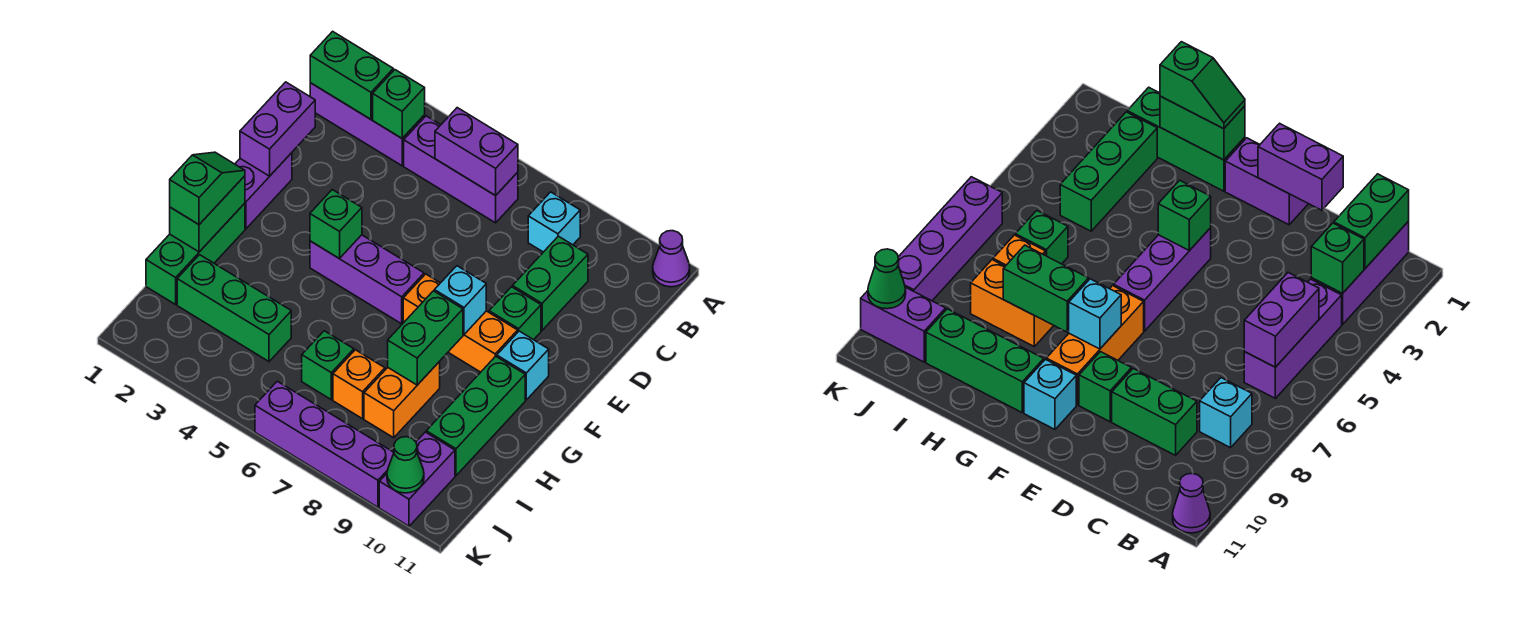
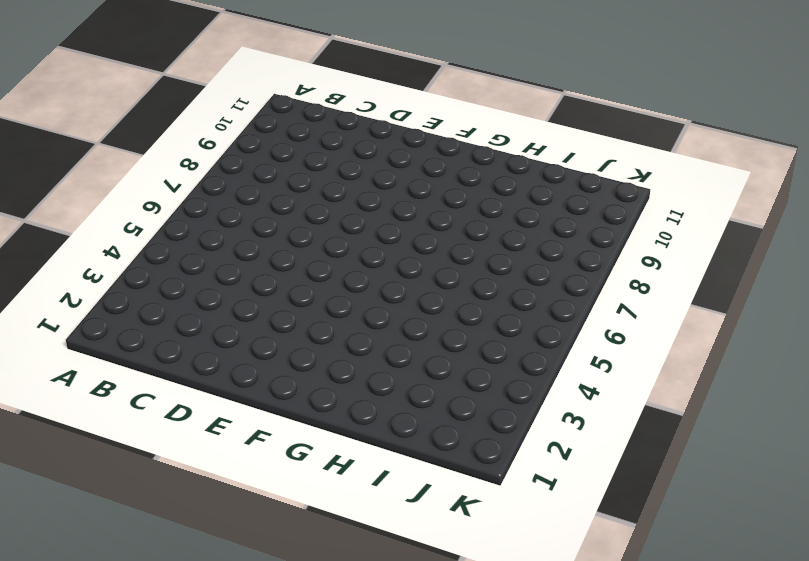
none -> purple cone A11 level 1
none -> purple brick B1:B3 level 1
none -> purple brick B4:B6 level 1

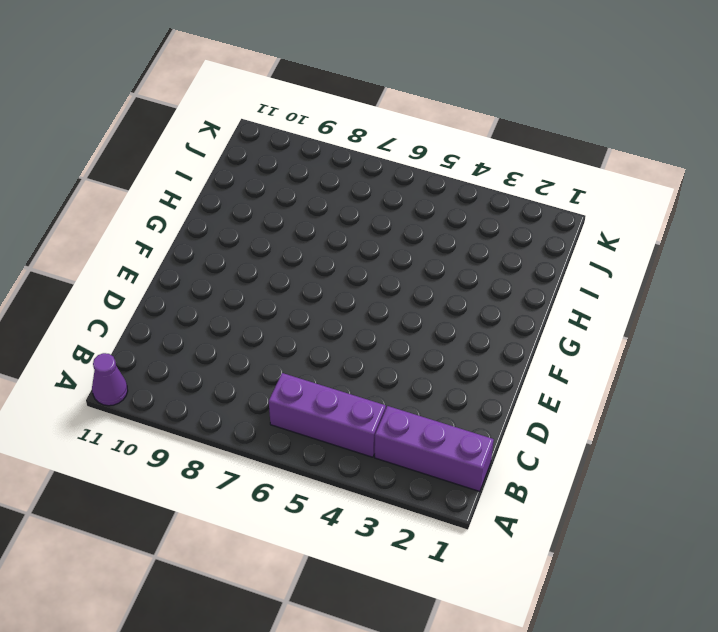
none -> cyan brick B8 level 1
none -> green brick C9:D9 level 1
none -> purple brick E1:F1 level 1

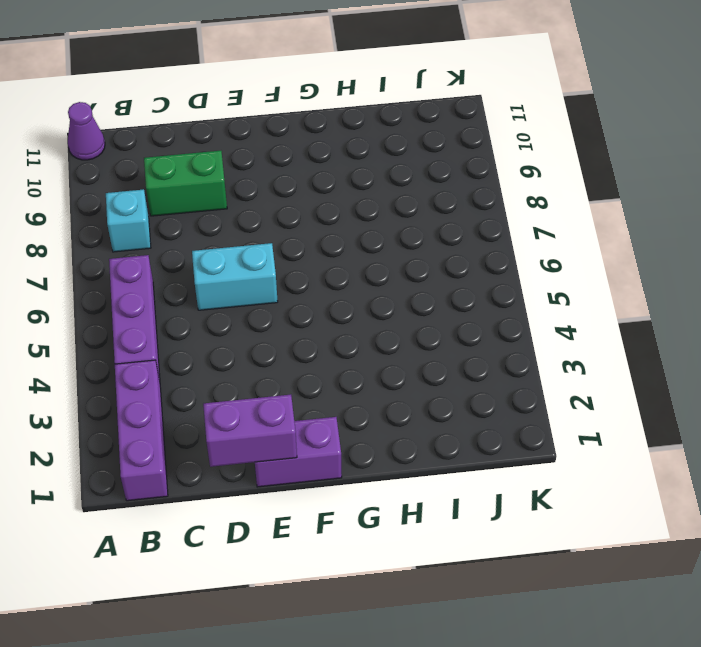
cyan brick D6:E6 level 1 -> none
none -> green brick E9 level 1
none -> purple brick F4:F6 level 1
none -> orange brick F7:F9 level 1

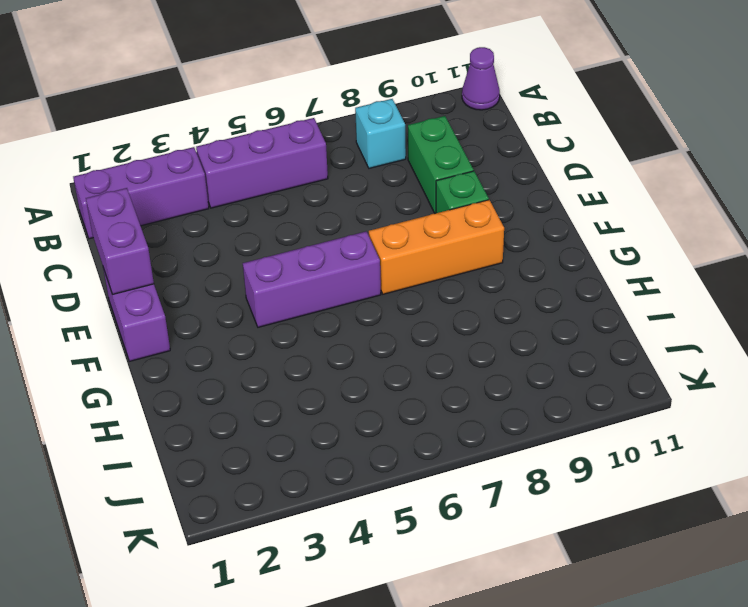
none -> cyan brick F10 level 1
none -> green brick G1:I1 level 1
none -> green brick G10:I10 level 1

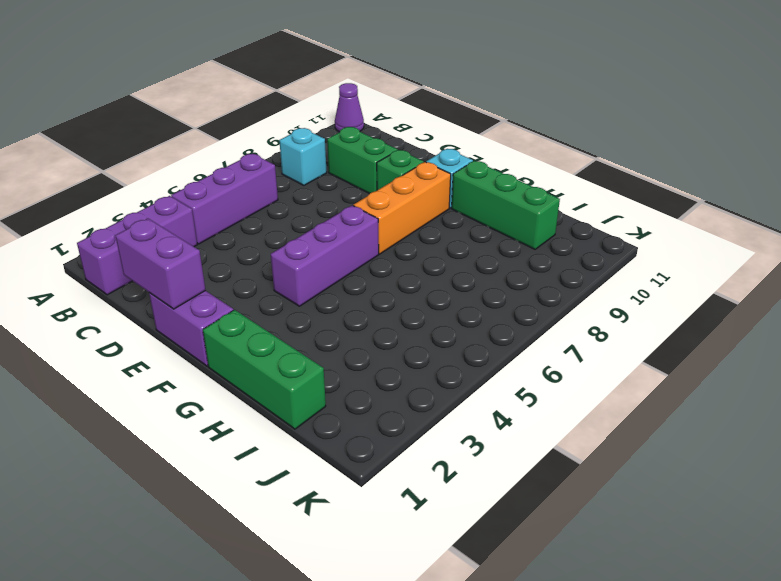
none -> orange brick H8:I8 level 1
none -> green brick I2:I4 level 1
none -> green brick I6 level 1

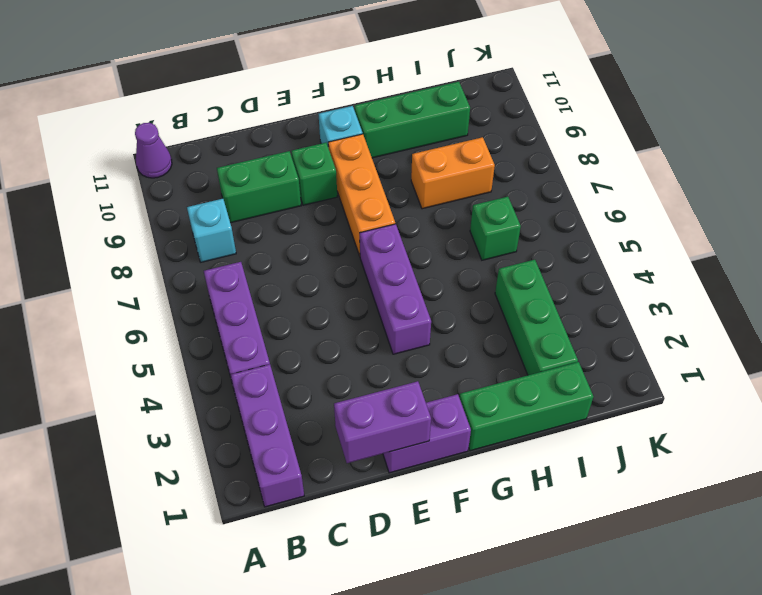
none -> orange brick I7 level 1
none -> purple brick J10:K10 level 1
none -> purple brick K6:K9 level 1

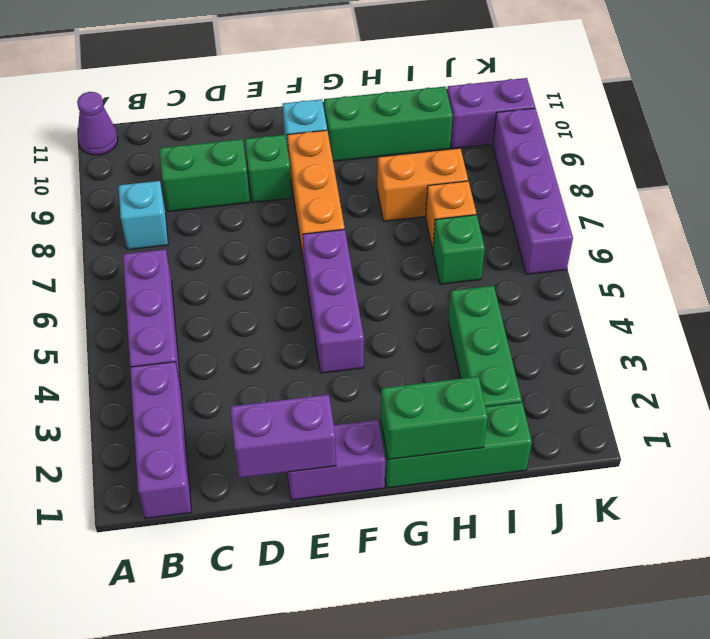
none -> green brick B1:B2 level 2
none -> green brick B3 level 2
none -> purple brick B5:B6 level 2

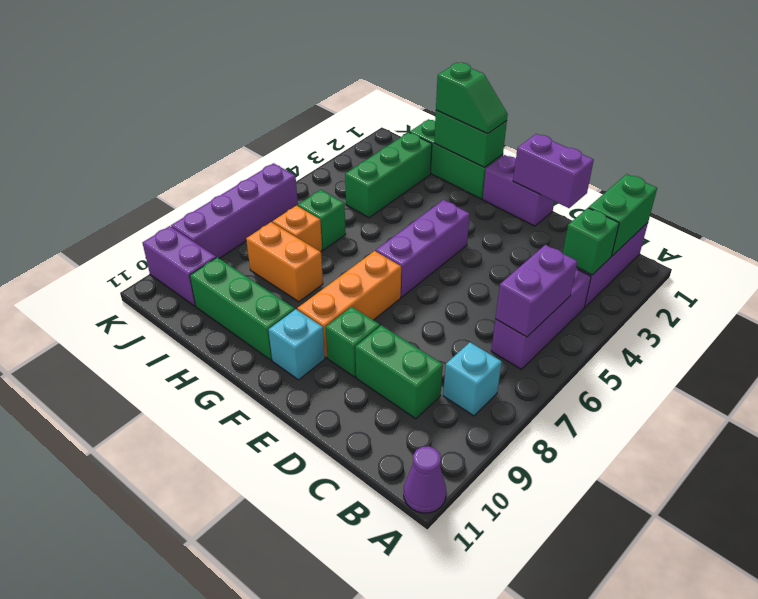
none -> green brick F4 level 2
none -> cyan brick F8 level 2
none -> green brick G8:H8 level 2

